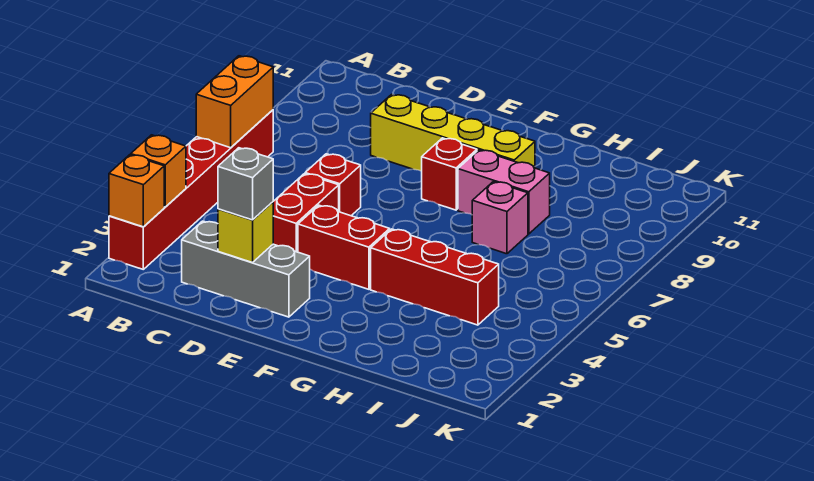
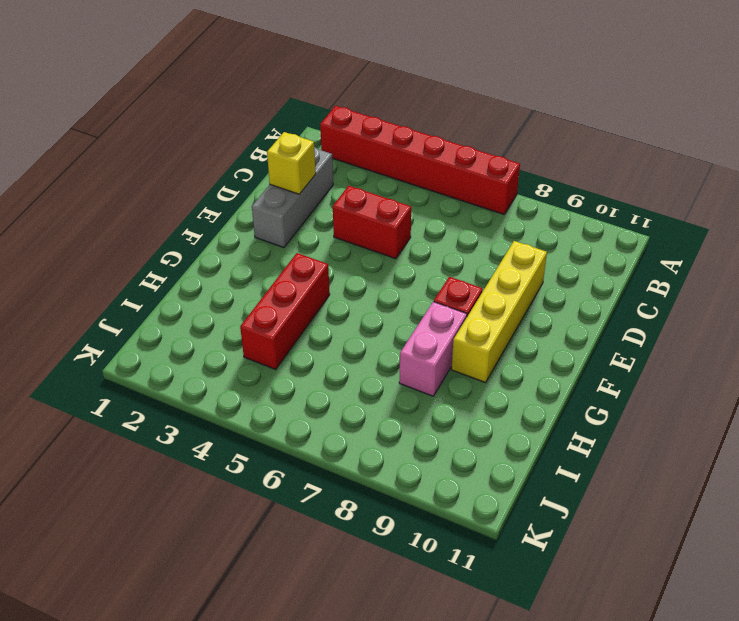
none -> red brick D6 level 1
none -> red brick E4:F4 level 1
none -> pink brick H7 level 1

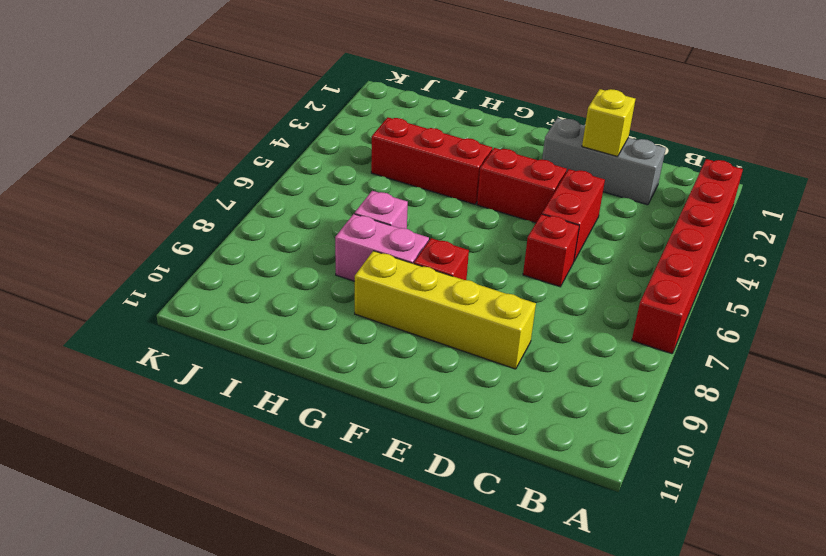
none -> orange brick A2 level 2
none -> orange brick A3 level 2
none -> orange brick A6:A7 level 2

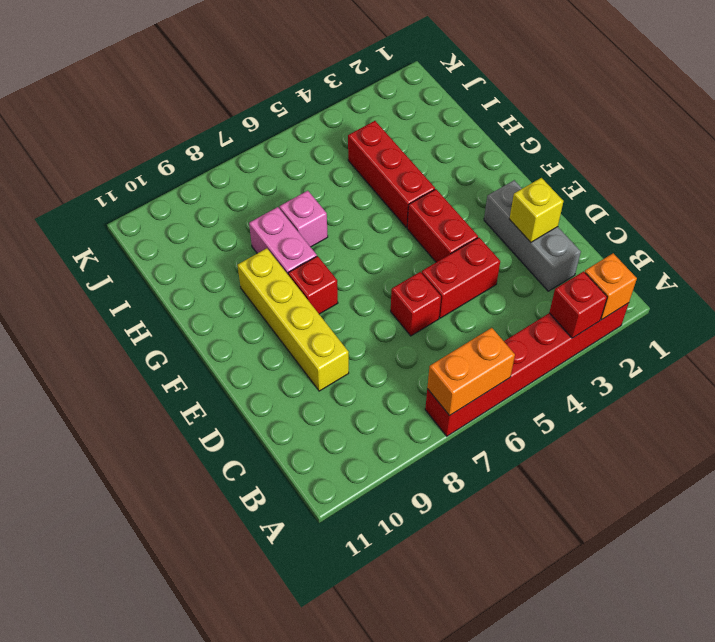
red brick A3 level 2 -> orange brick A3 level 2
none -> grey brick D2 level 3

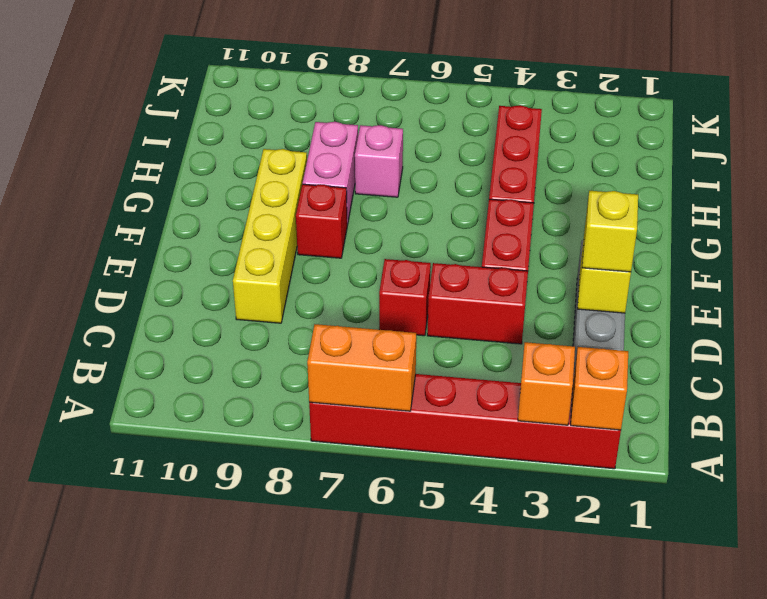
yellow brick D2 level 3 -> grey brick D2 level 3

